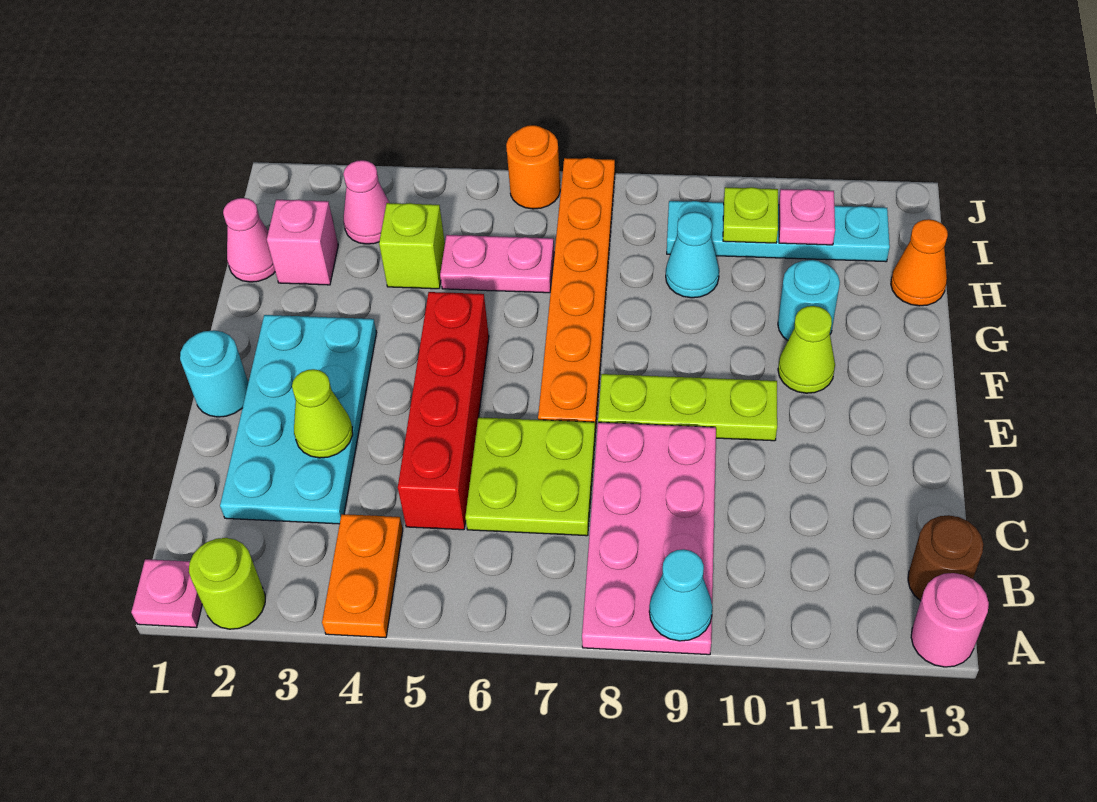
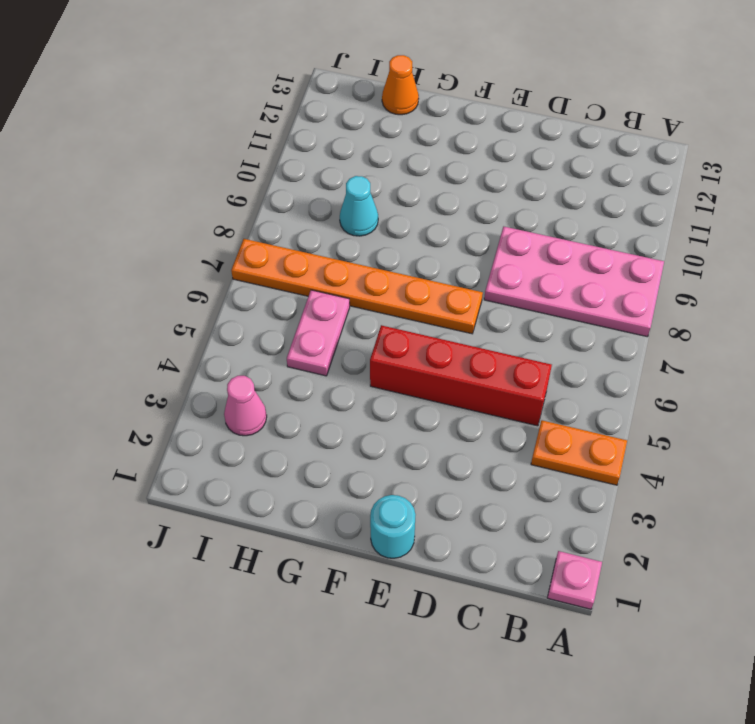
none -> lime round brick A2 level 1
none -> pink round brick A13 level 1
none -> brown round brick B13 level 1

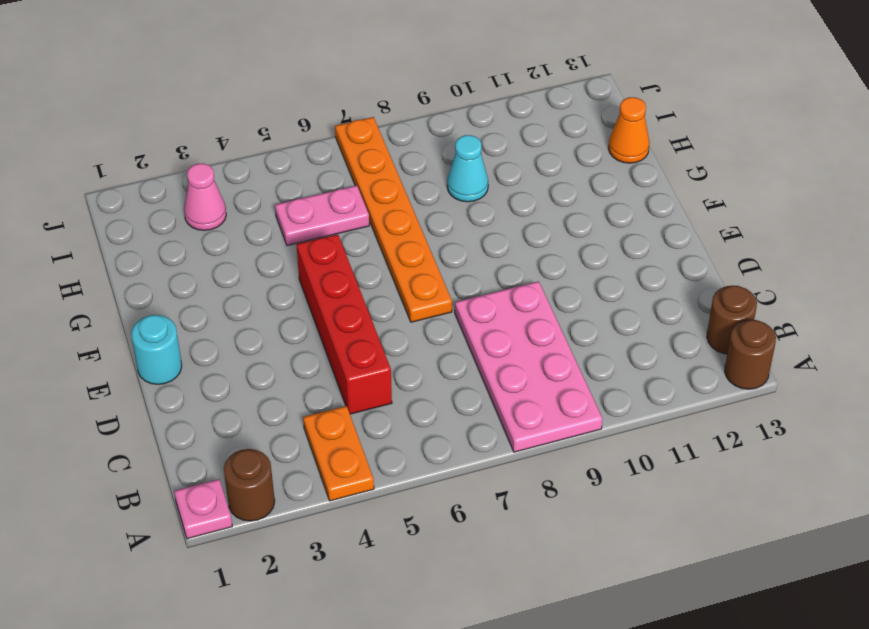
brown round brick A2 level 1 -> lime round brick A2 level 1
brown round brick A13 level 1 -> pink round brick A13 level 1
none -> cyan plate C2:F3 level 1
none -> lime plate C6:D7 level 1
none -> lime plate E8:E10 level 1

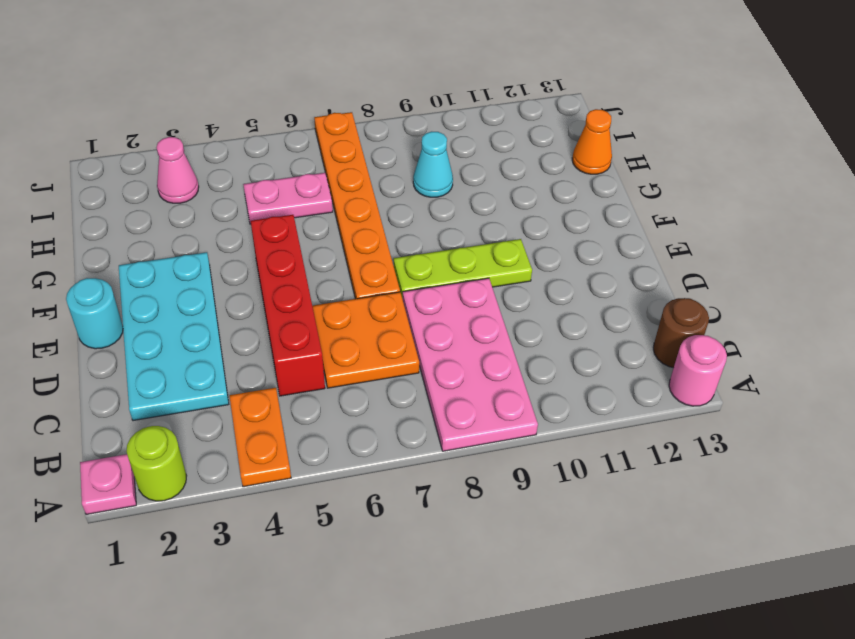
orange plate C6:D7 level 1 -> lime plate C6:D7 level 1
none -> lime cone F11 level 1
none -> cyan round brick G11 level 1
none -> pink cone H1 level 1

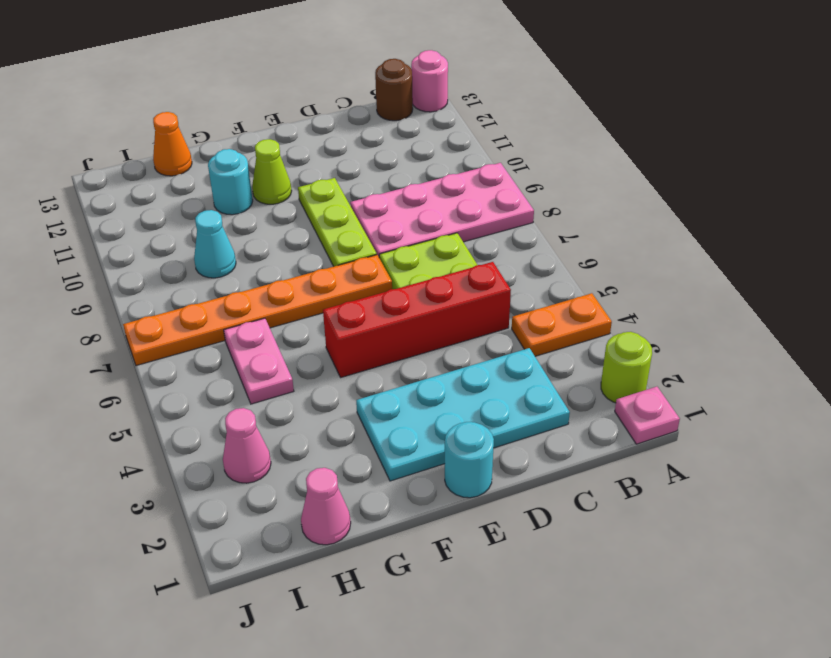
none -> pink brick H2 level 1
none -> lime brick H4 level 1
none -> cyan plate I9:I12 level 1

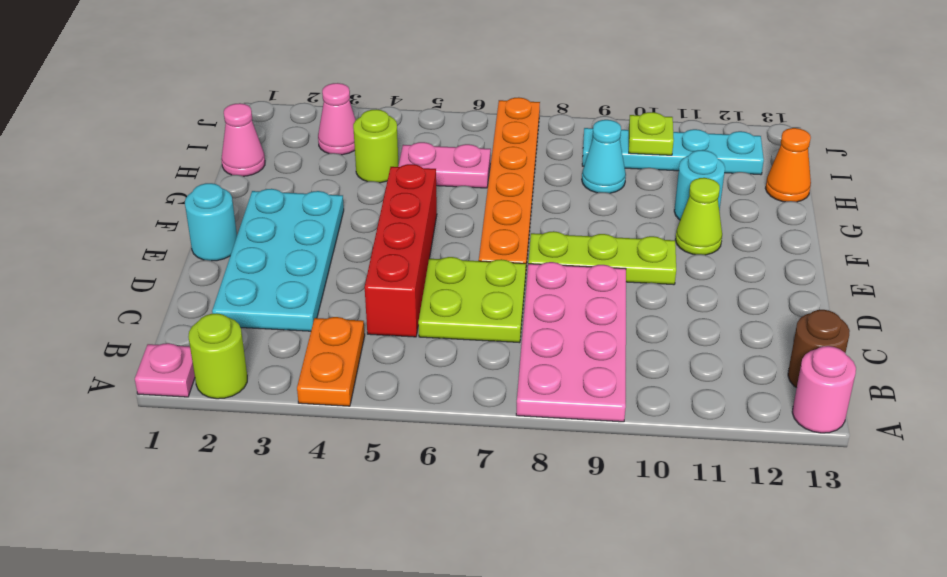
lime round brick H4 level 1 -> lime brick H4 level 1
none -> pink brick H2 level 1
none -> orange round brick J6 level 1
none -> cyan cone A9 level 2

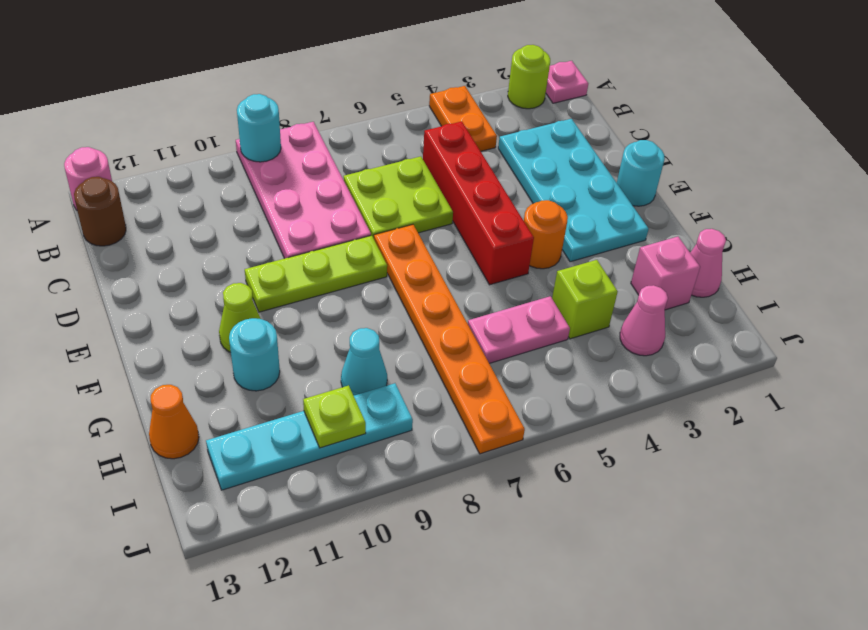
cyan round brick A9 level 2 -> cyan cone A9 level 2
orange round brick F4 level 1 -> orange round brick J6 level 1
none -> lime cone D3 level 2
none -> pink plate I11 level 2

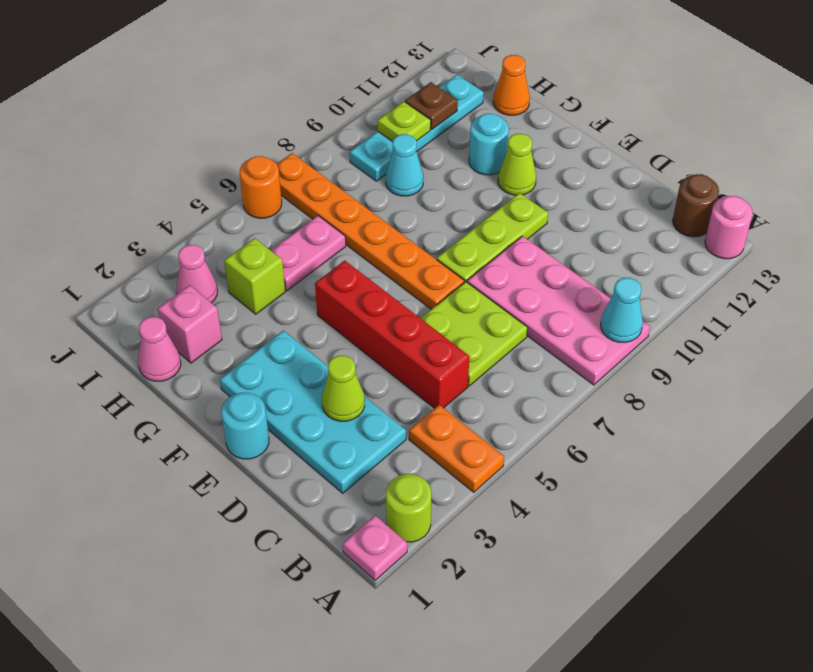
brown plate I11 level 2 -> pink plate I11 level 2

